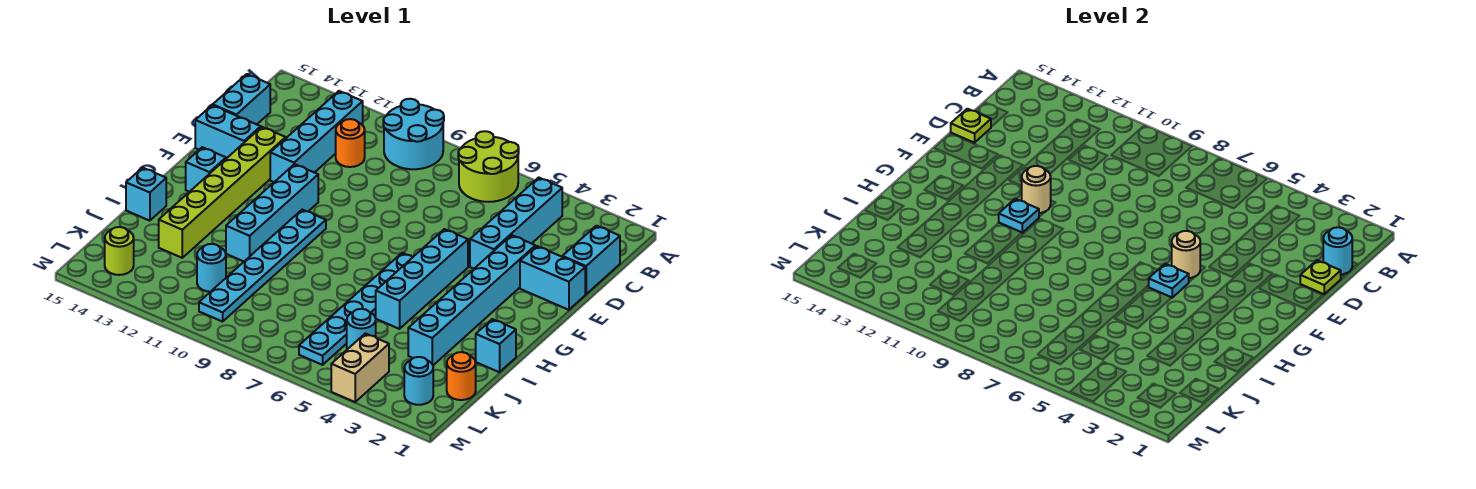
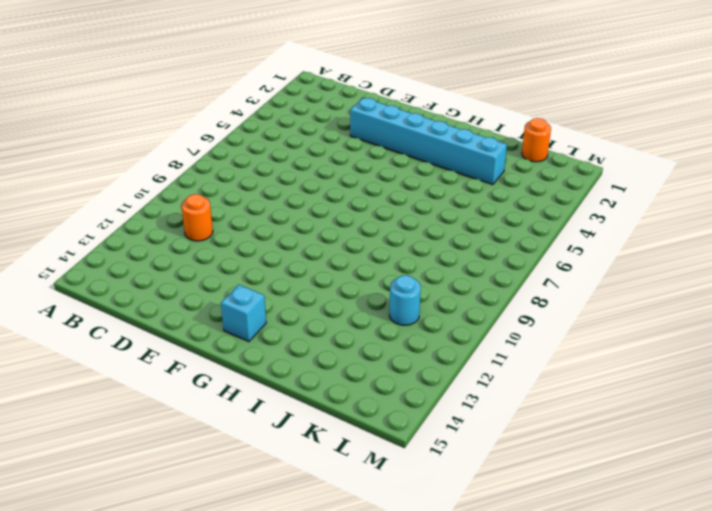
none -> lime round brick A6:B7 level 1
none -> cyan round brick A9:B10 level 1
none -> cyan brick B4:E4 level 1
none -> cyan brick B12:E12 level 1

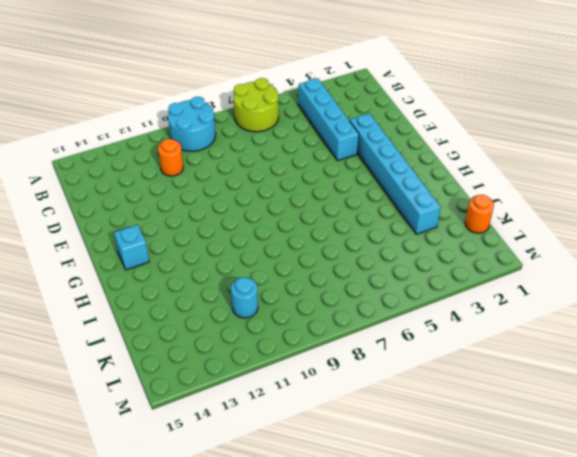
none -> cyan brick B12:E12 level 1
none -> cyan brick C1:D1 level 1
none -> cyan brick C15:D15 level 1
none -> cyan brick E1:E2 level 1

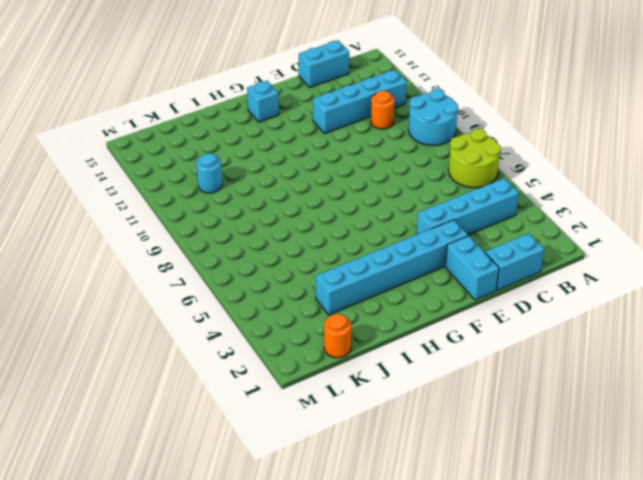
none -> lime brick E13:J13 level 1
none -> cyan brick E14:E15 level 1
none -> cyan brick F5:I5 level 1
none -> cyan brick F11:I11 level 1

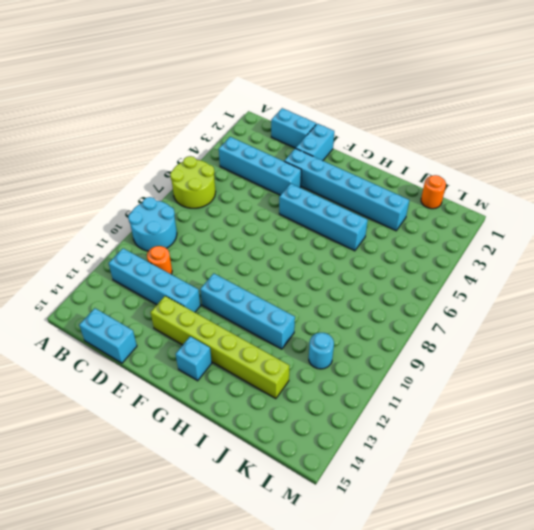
none -> cyan brick E14:E15 level 1
none -> cyan plate G6:L6 level 1
none -> cyan plate G10:L10 level 1
none -> cyan brick I1 level 1

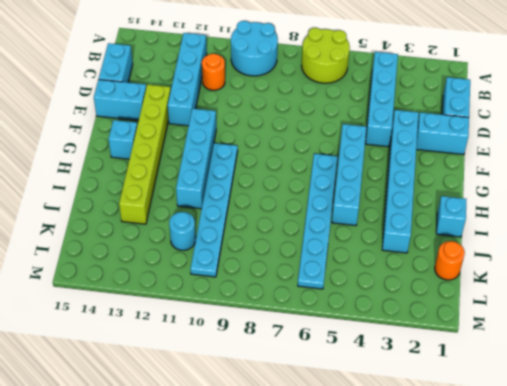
none -> cyan brick I15 level 1
none -> cyan round brick K5 level 1
none -> cyan round brick L2 level 1
none -> tan brick L4:M4 level 1

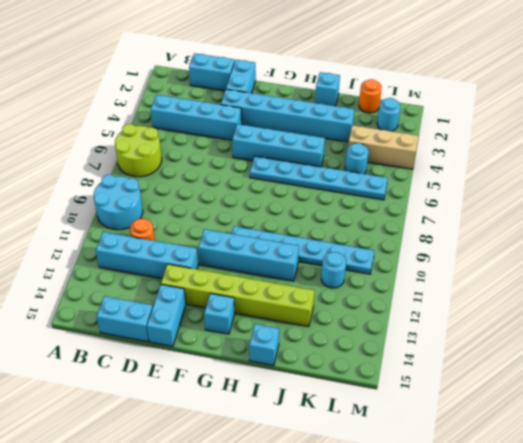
tan brick K4:M4 level 1 -> tan brick L4:M4 level 1
none -> lime round brick L14 level 1
none -> cyan round brick C1 level 2
none -> lime plate D1 level 2
none -> lime plate D15 level 2

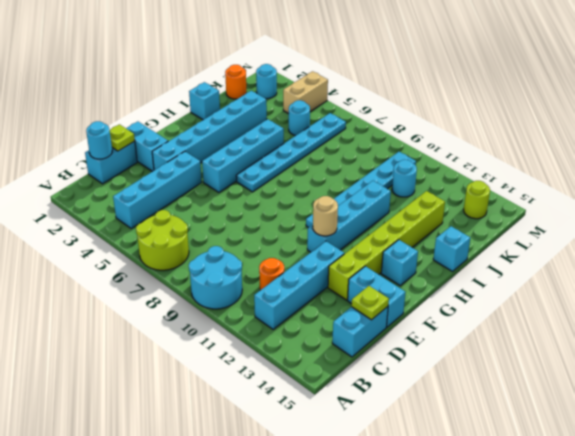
none -> tan round brick F5 level 2
none -> cyan plate G5 level 2
none -> cyan plate G11 level 2

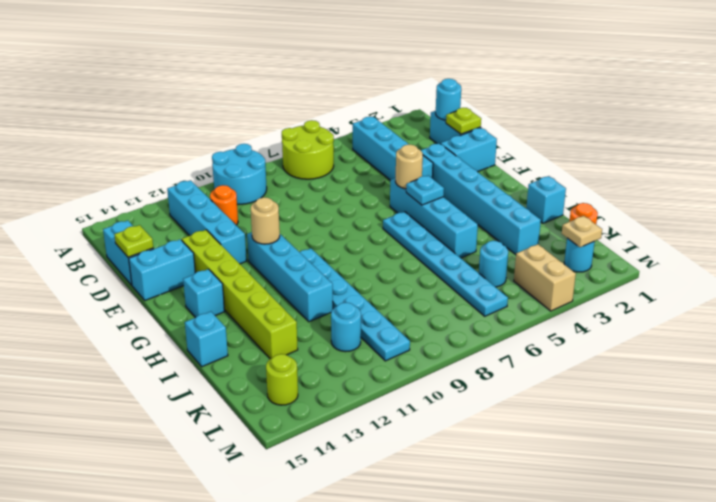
tan plate L2 level 2 -> none
none -> cyan plate G11 level 2

